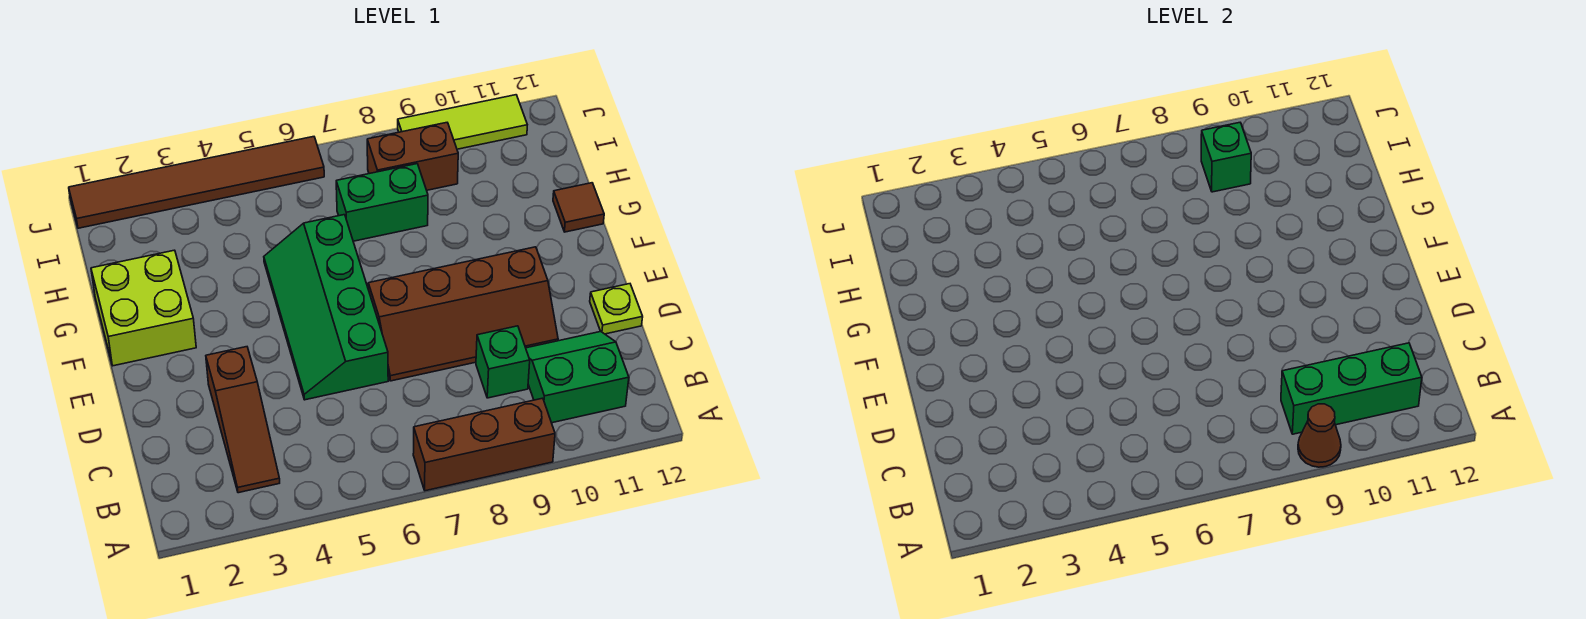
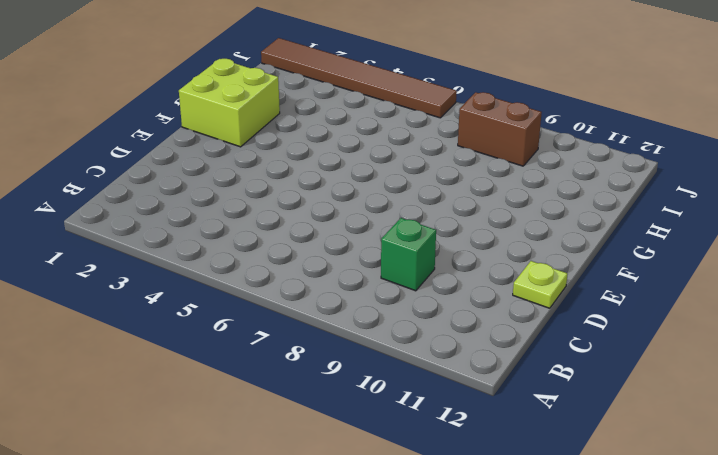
none -> brown brick A7:A9 level 1
none -> brown slope B3:D3 level 1 top D
none -> green slope B10:C11 level 1 top B

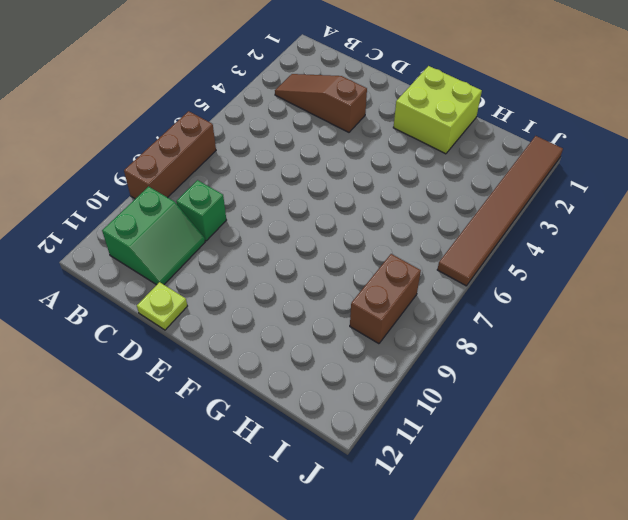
none -> green slope D5:G6 level 1 top 6
none -> brown slope D7:E10 level 1 top E
none -> brown tile G12 level 1

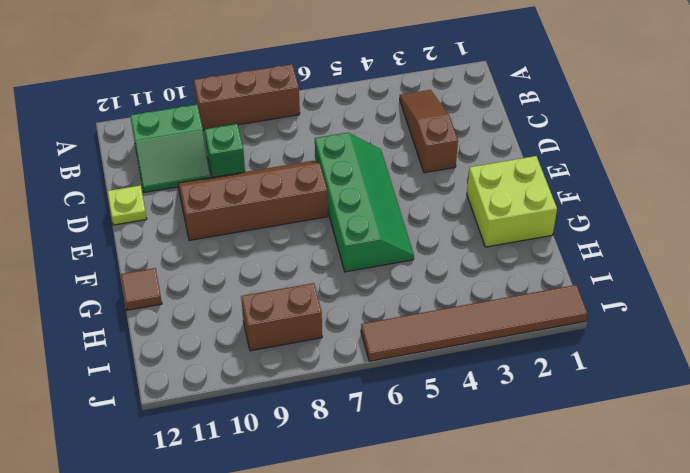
none -> green brick H7:H8 level 1
none -> lime tile J9:J11 level 1
none -> brown cone A9 level 2

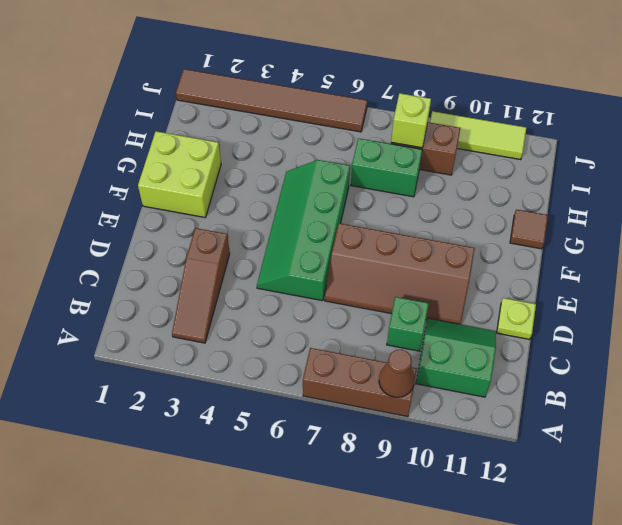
lime brick I8 level 2 -> none
none -> green brick B9:B11 level 2
none -> green brick I9 level 2

